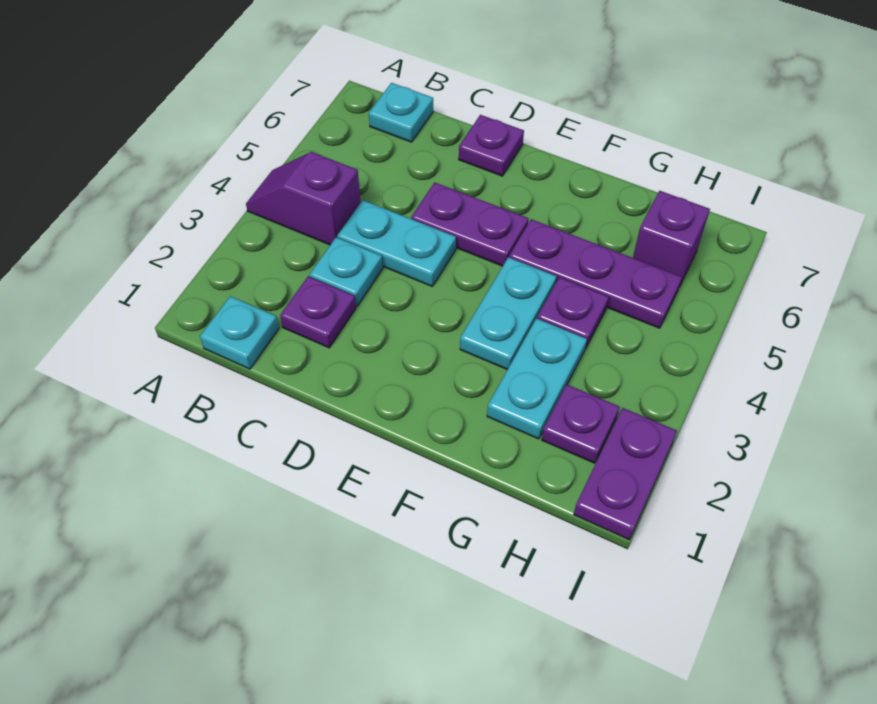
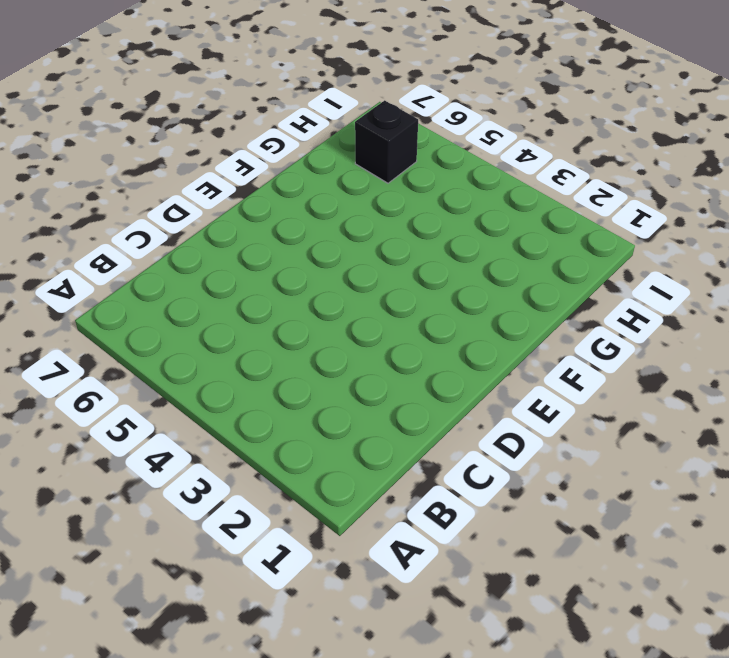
black brick H6 level 1 -> purple brick H6 level 1
none -> purple slope A4:B4 level 1 top B
none -> cyan plate B1 level 1
none -> cyan plate B7 level 1

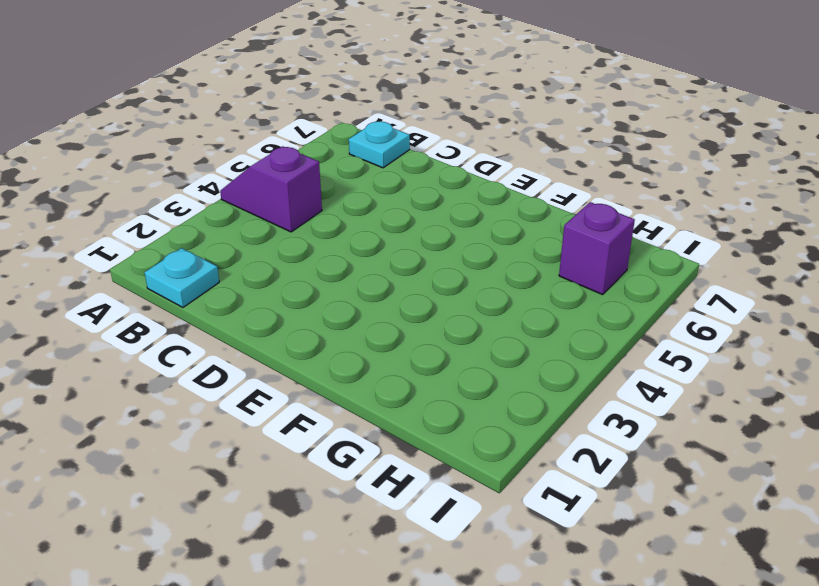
none -> purple plate C2 level 1
none -> cyan plate C3 level 1
none -> cyan plate C4:D4 level 1

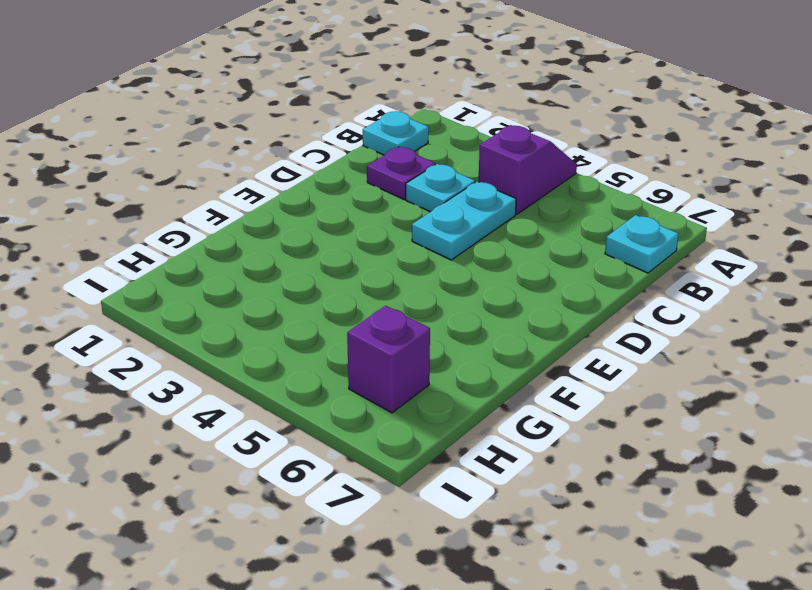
none -> purple plate D5:E5 level 1
none -> purple plate D7 level 1
none -> cyan plate F3:F4 level 1

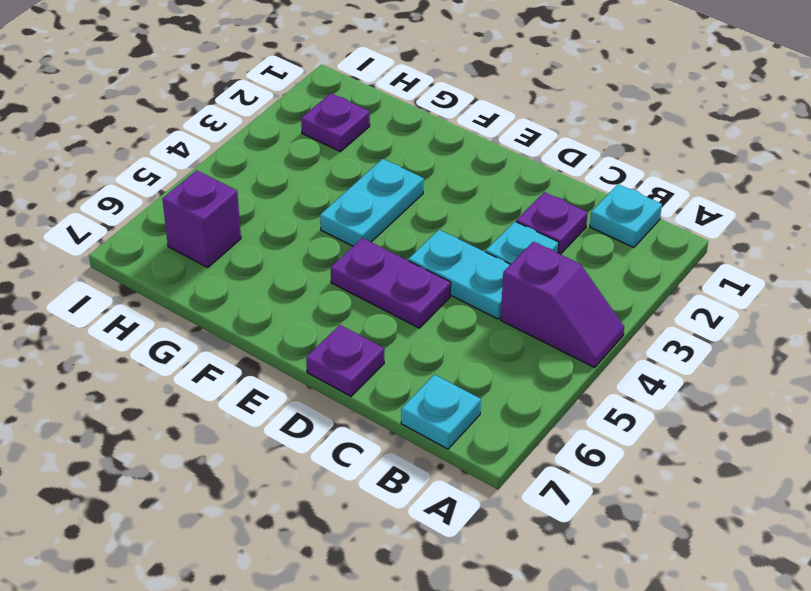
none -> purple plate F5:H5 level 1
none -> cyan plate G2:G3 level 1
none -> purple plate G4 level 1

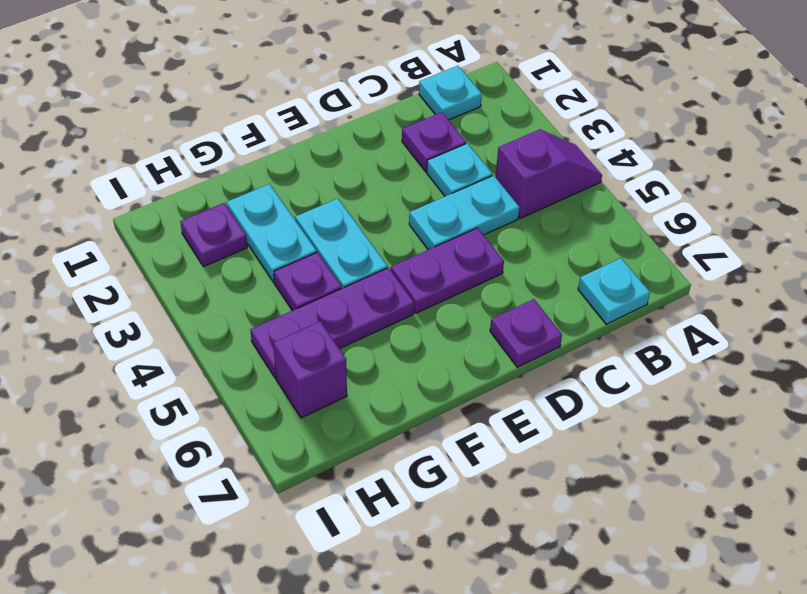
none -> purple plate I1:I2 level 1

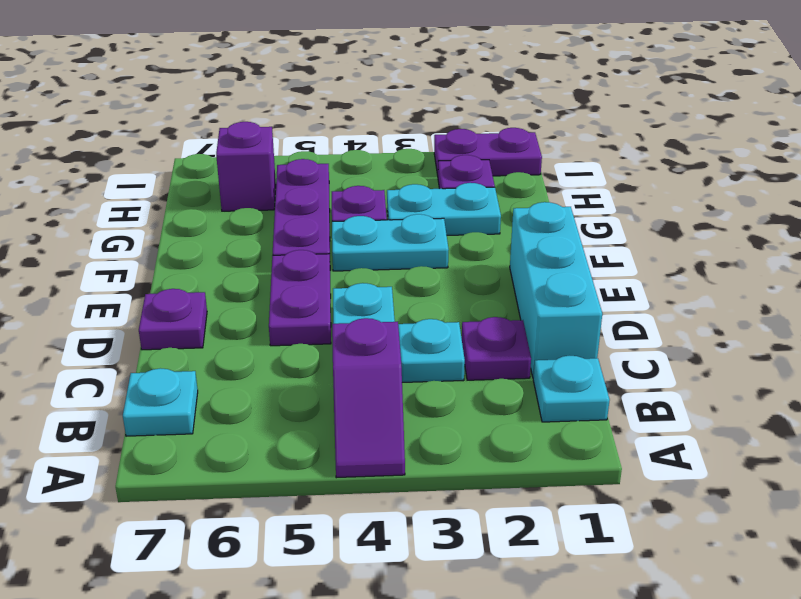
cyan brick C1:E1 level 1 -> none

